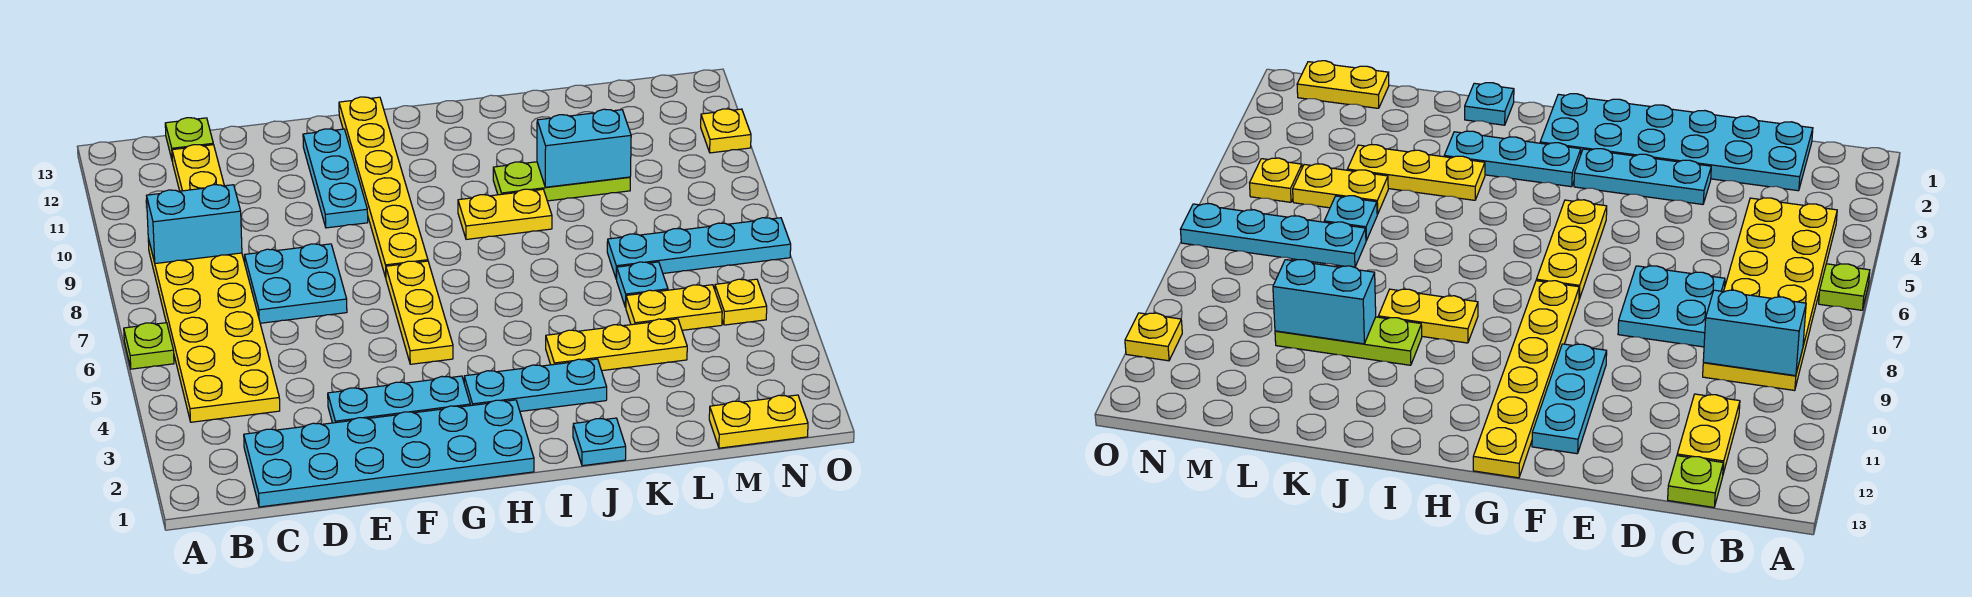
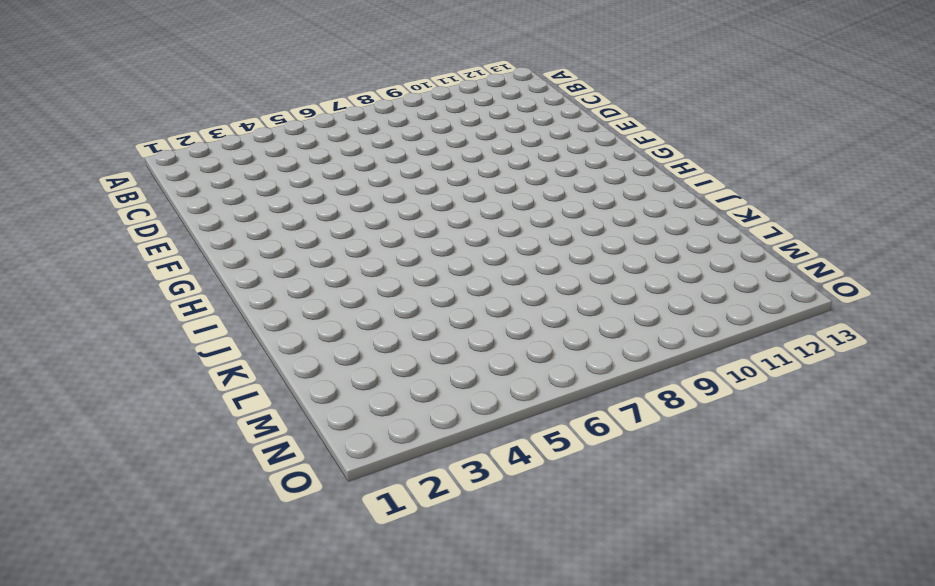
none -> lime plate A6 level 1
none -> yellow plate B4:C9 level 1
none -> cyan plate C1:H2 level 1

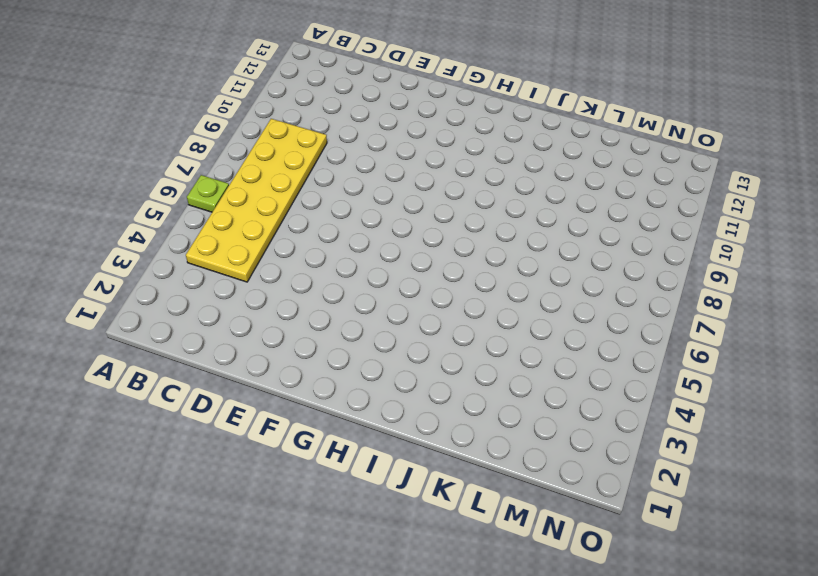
none -> cyan plate C1:H2 level 1
none -> yellow plate C11:C12 level 1
none -> lime plate C13 level 1

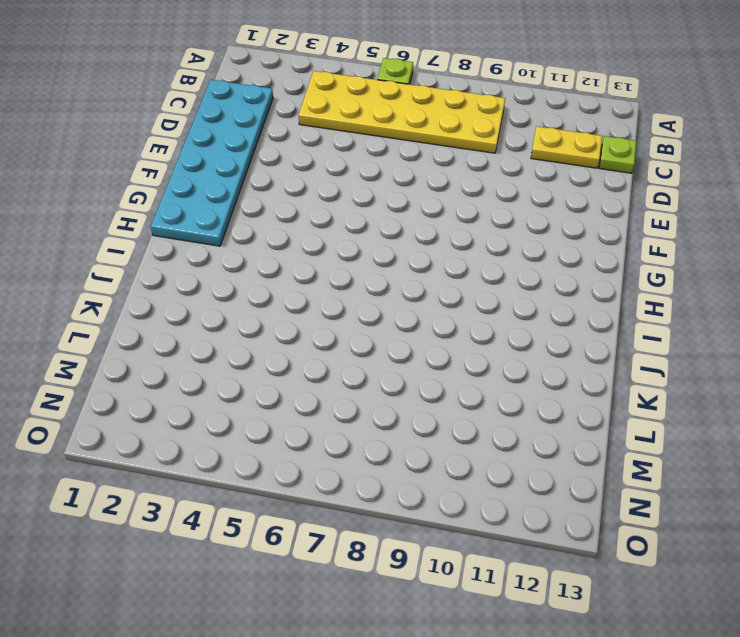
none -> cyan plate D7:E8 level 1
none -> cyan plate E3:G3 level 1
none -> cyan plate F10:F12 level 1

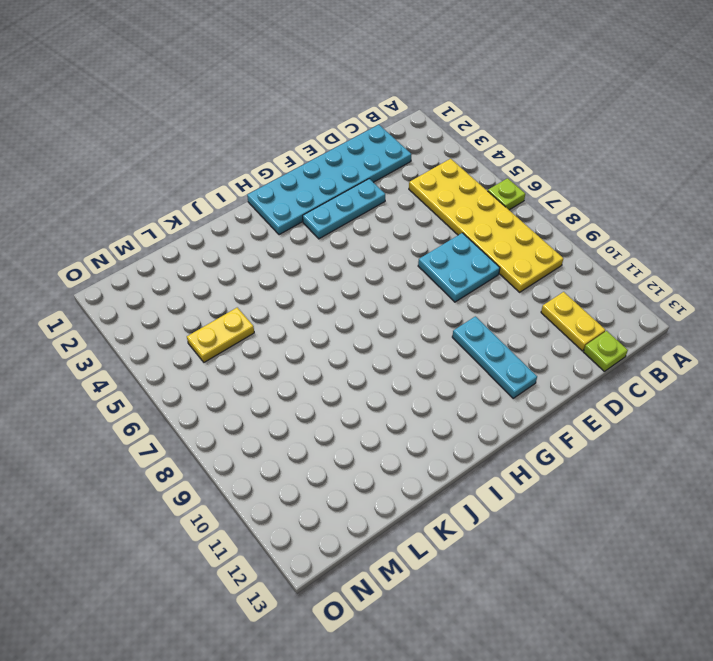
none -> yellow plate G5:G7 level 1
none -> yellow plate G8:G13 level 1
none -> cyan plate H3:J3 level 1

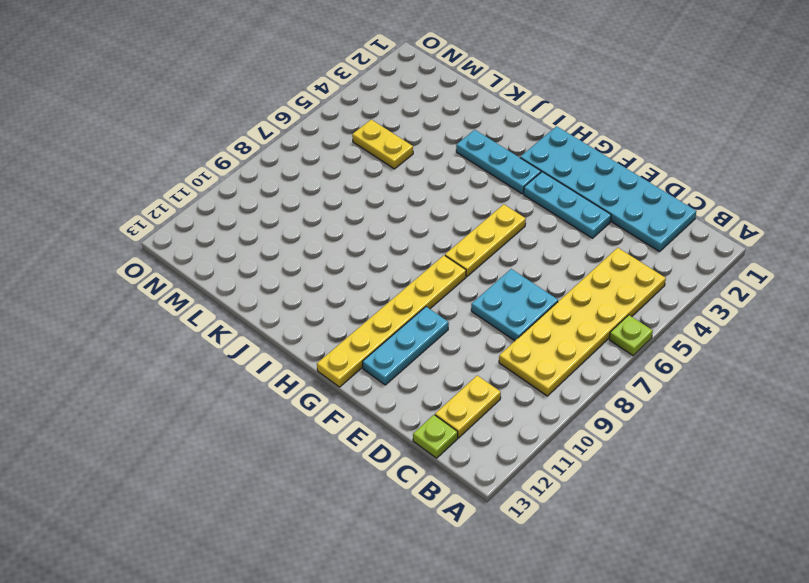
none -> yellow plate I9:J9 level 1
none -> cyan plate J1 level 1
none -> yellow plate J4:L4 level 1

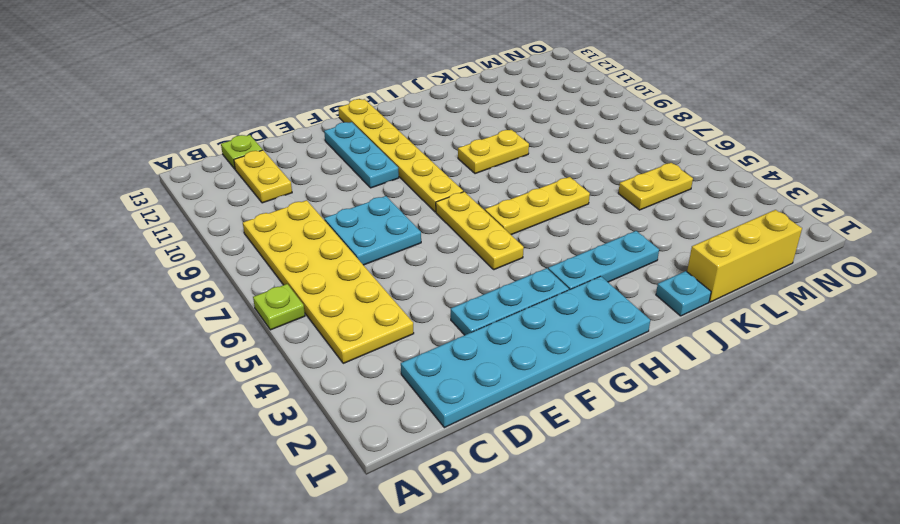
yellow plate H6:J6 level 1 -> yellow plate J4:L4 level 1
yellow brick K1:M1 level 1 -> yellow plate M1:N1 level 1
none -> lime plate J10:L10 level 1
none -> cyan plate L6 level 1
none -> cyan plate L7:O7 level 1

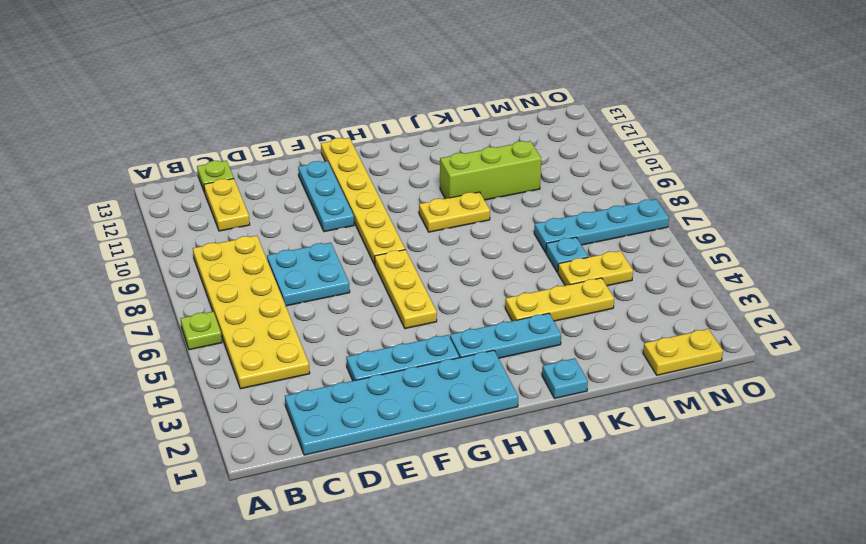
lime brick J10:L10 level 1 -> lime plate J10:L10 level 1
none -> yellow plate N5 level 1
none -> yellow plate O11 level 1
none -> cyan brick B9:C9 level 2

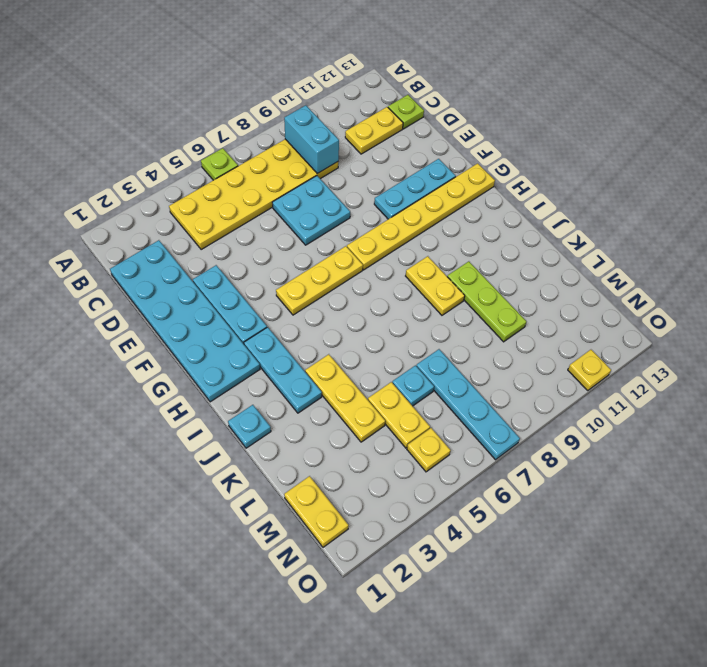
none -> cyan brick K10:L10 level 2

